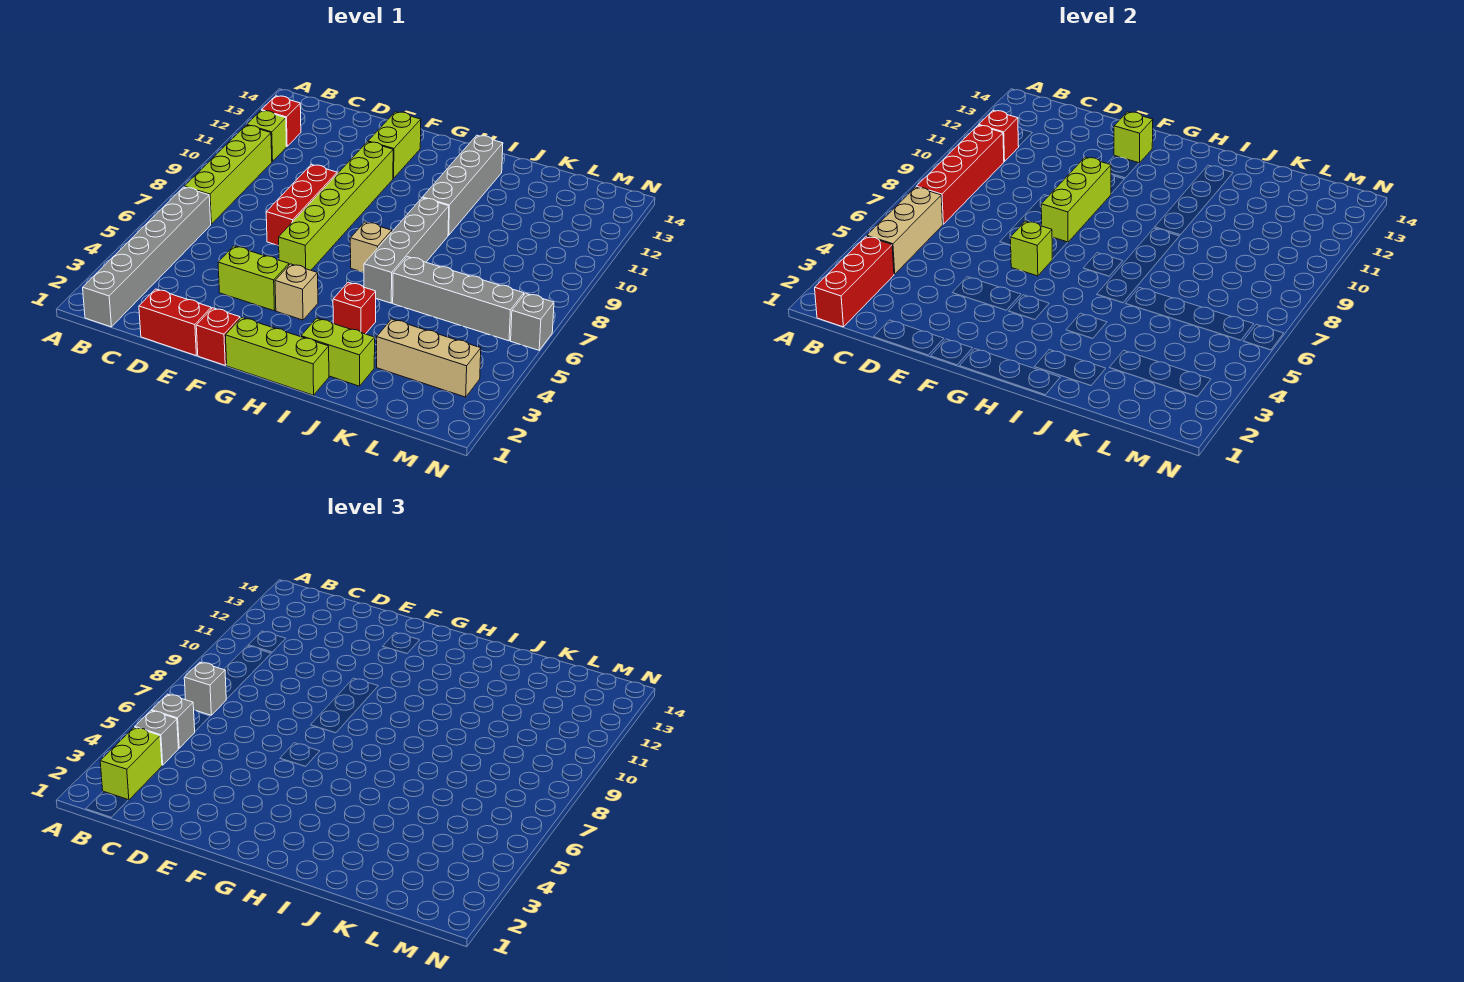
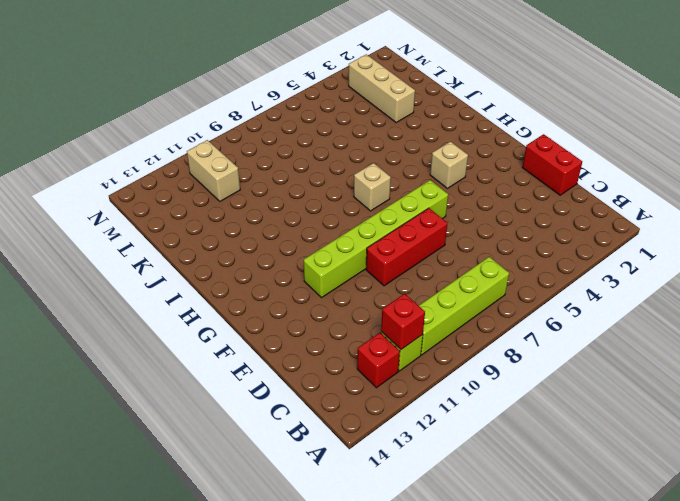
tan brick L11:M11 level 1 -> none
none -> grey brick B1:B6 level 1
none -> lime brick E4:F4 level 1
none -> red brick F1 level 1
none -> lime brick F12:F13 level 1

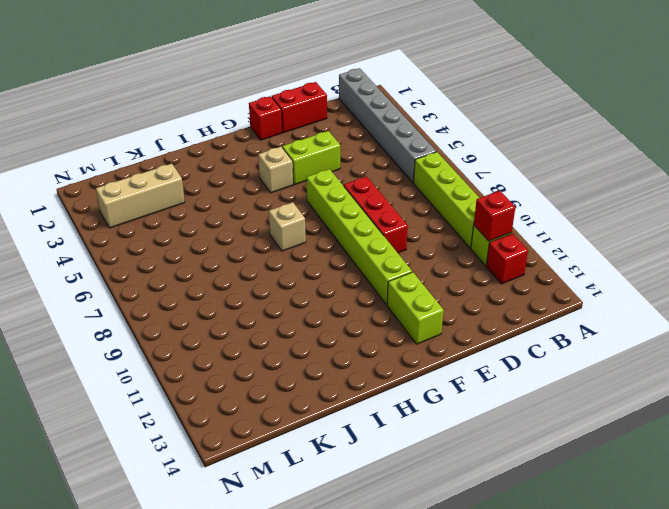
none -> lime brick G1:I1 level 1
none -> lime brick I2:J2 level 1
none -> red brick I4 level 1
none -> grey brick I6:I9 level 1

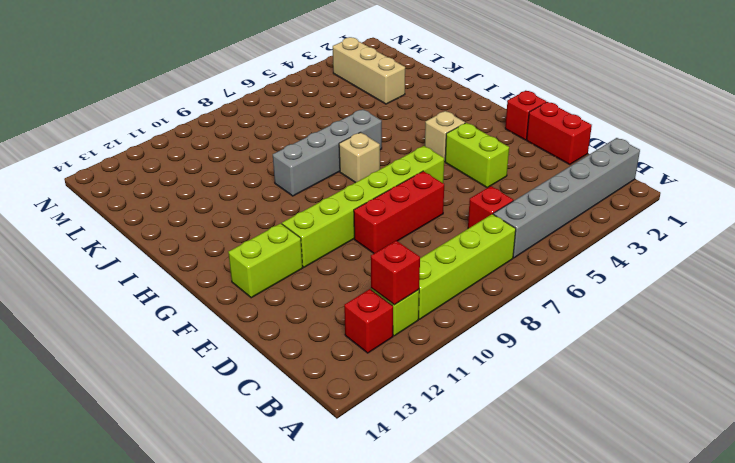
red brick C6 level 1 -> red brick I4 level 1
none -> lime brick G1:I1 level 1
none -> lime brick I2:J2 level 1
none -> grey brick I10:I13 level 1
none -> grey brick J6:M6 level 1

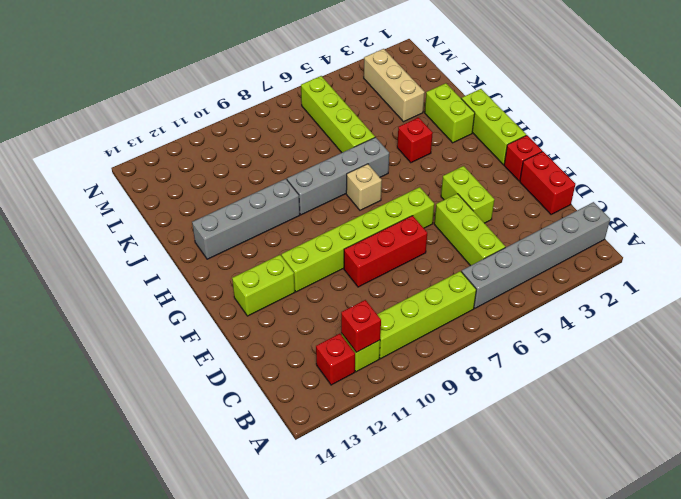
lime brick C5:E5 level 1 -> lime brick F8:F10 level 2
lime brick J6:M6 level 1 -> grey brick J6:M6 level 1
none -> tan brick G4 level 1
none -> grey brick N6 level 1
none -> red brick B1:B3 level 2
none -> tan brick B4:B6 level 2

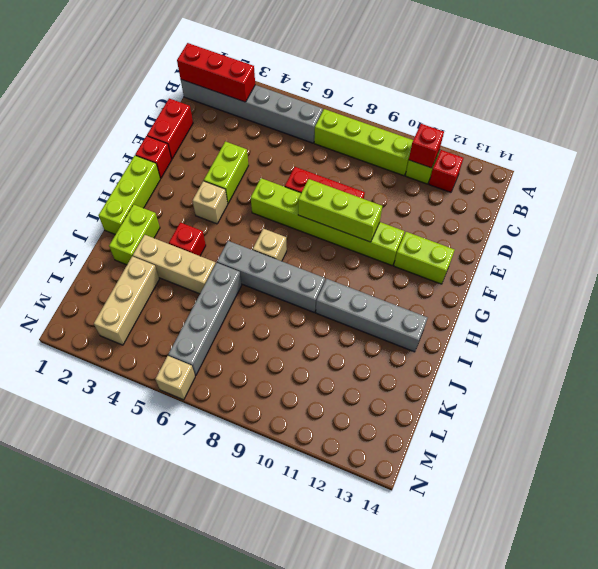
tan brick J3:J5 level 1 -> tan brick B4:B6 level 2
tan brick N6 level 1 -> grey brick N6 level 1
none -> red brick B7:B10 level 2
none -> lime brick F6 level 2
none -> lime brick F13 level 2
none -> lime brick B2:B3 level 3

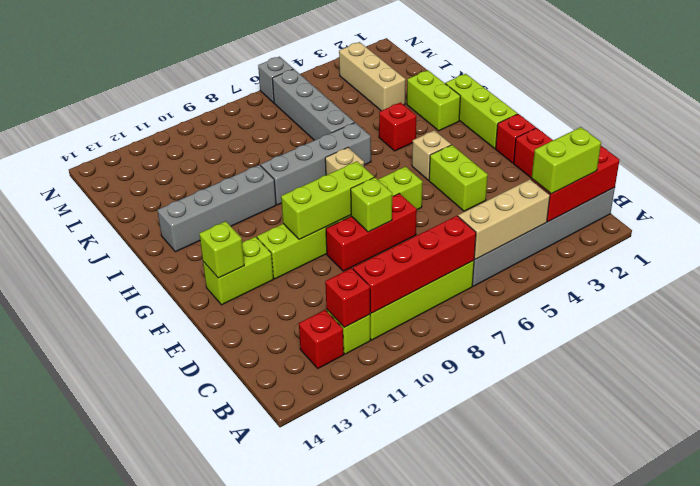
lime brick E8 level 2 -> lime brick F6 level 2
none -> grey brick B4 level 3
none -> grey brick B5 level 3
none -> grey brick B7 level 3

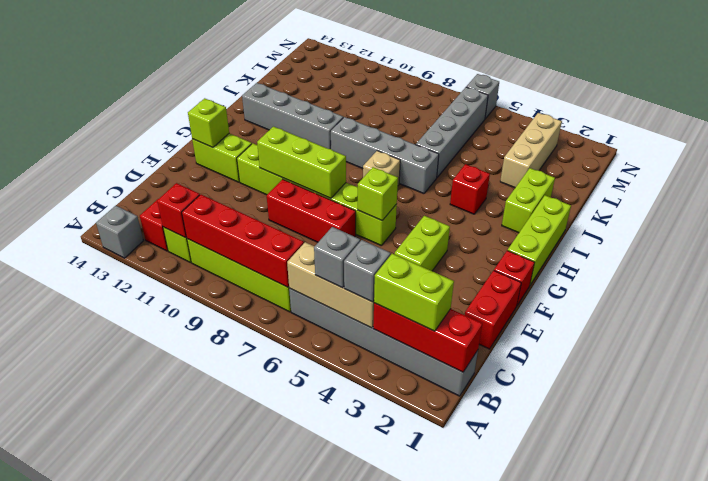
grey brick A13 level 1 -> grey brick B7 level 3
none -> tan brick G4 level 1

